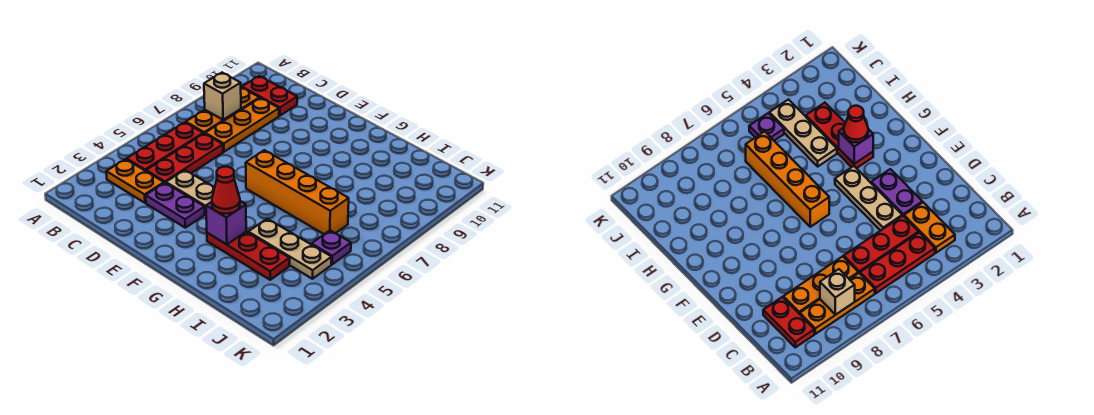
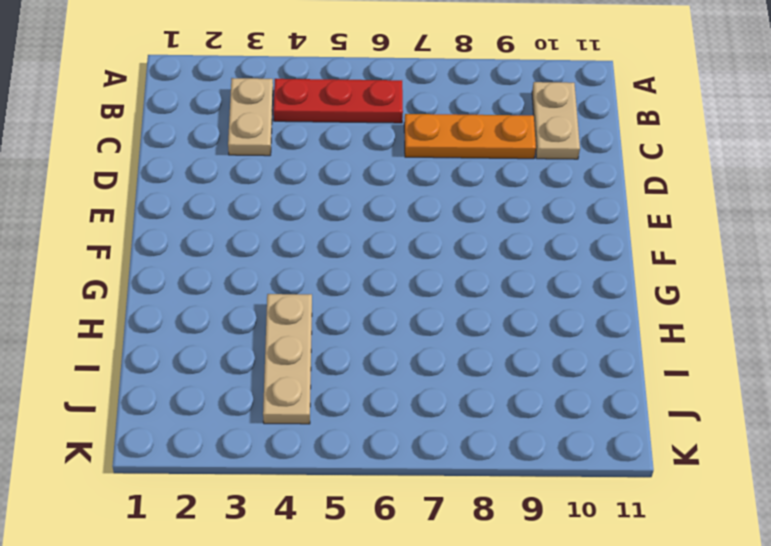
tan plate B3:C3 level 1 -> orange plate B3:C3 level 1
tan plate B10:C10 level 1 -> red plate B10:C10 level 1
none -> orange plate B7:B9 level 1
none -> red plate C4:C6 level 1
none -> purple plate D3:E3 level 1

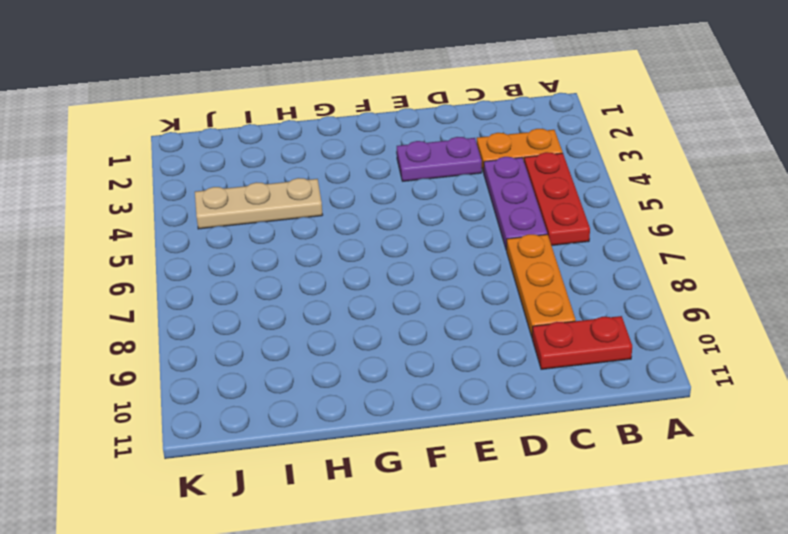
purple plate C4:C6 level 1 -> red plate C4:C6 level 1
none -> orange plate B7:B9 level 1
none -> tan plate D4:F4 level 1
none -> orange brick F6:I6 level 1

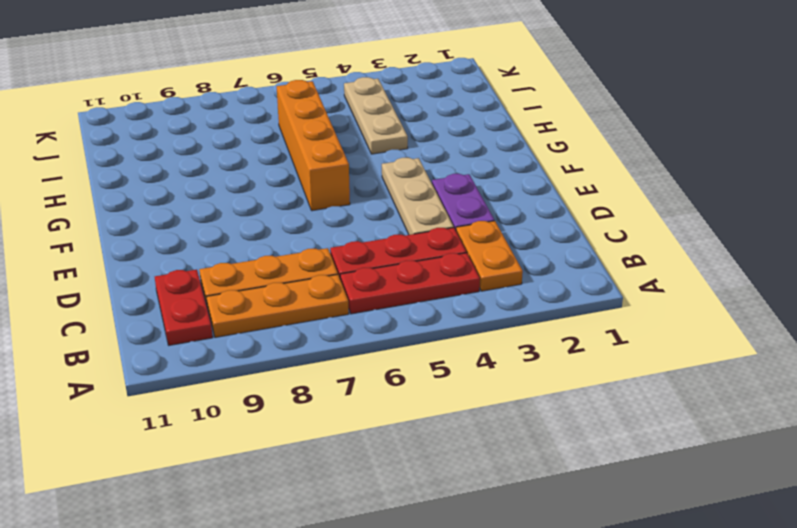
none -> red plate G3:I3 level 1
none -> purple plate J5 level 1
none -> tan brick B8 level 2

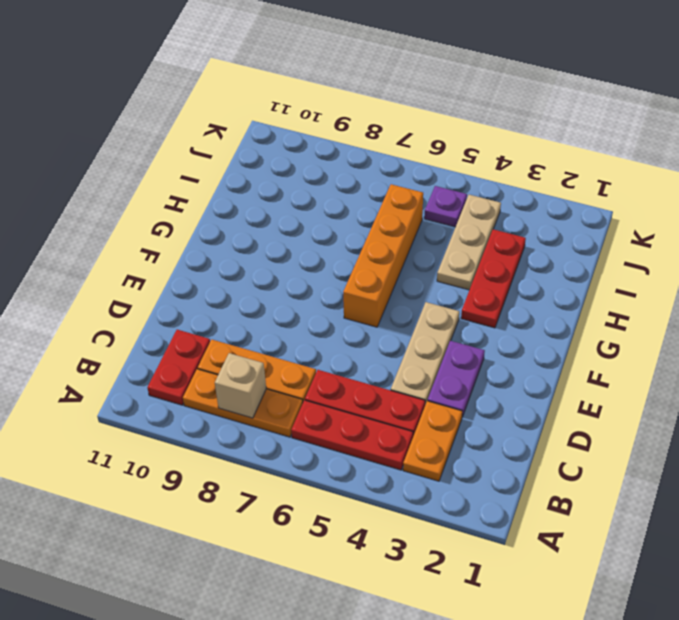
none -> purple brick G3 level 2
none -> red cone G3 level 3

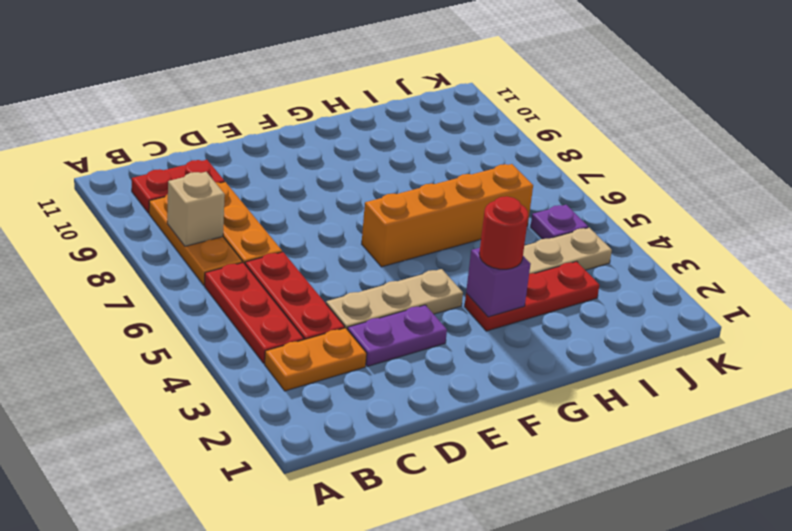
red round brick G3 level 3 -> red cone G3 level 3

